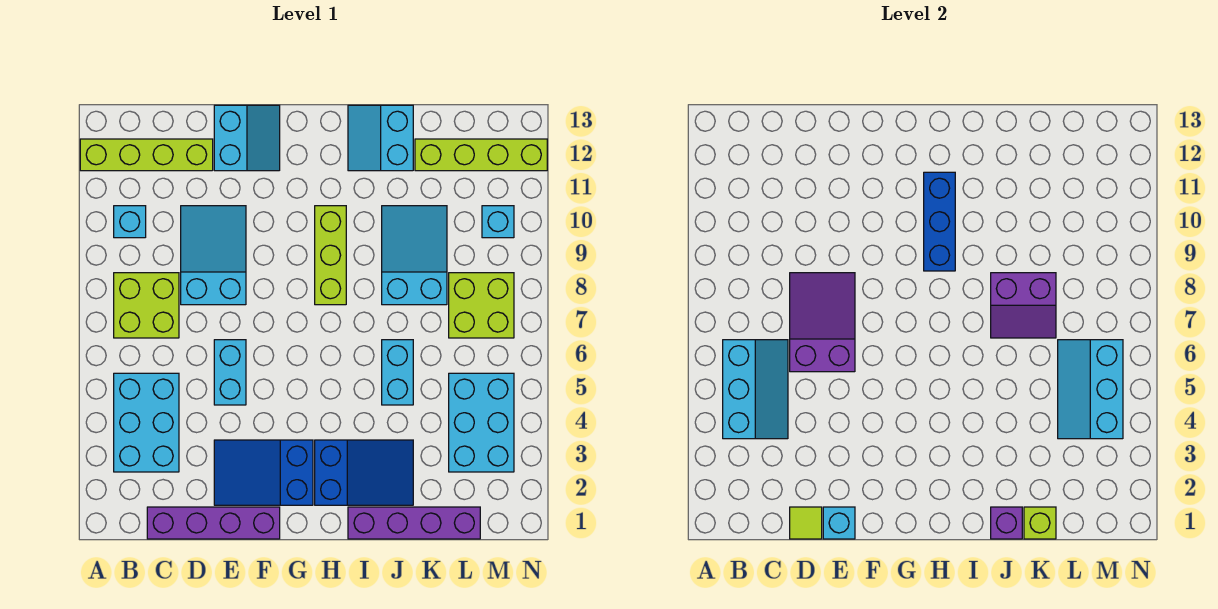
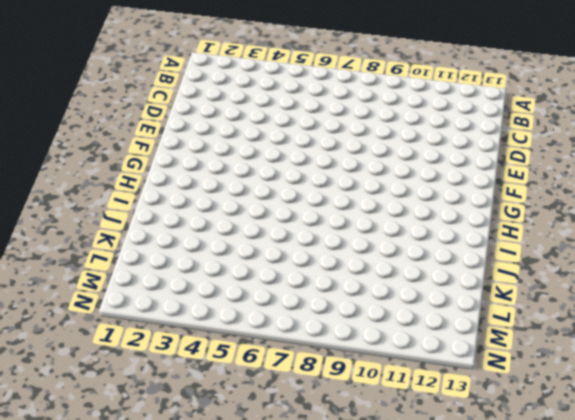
none -> lime brick A12:D12 level 1
none -> cyan brick B3:C5 level 1
none -> lime brick B7:C8 level 1

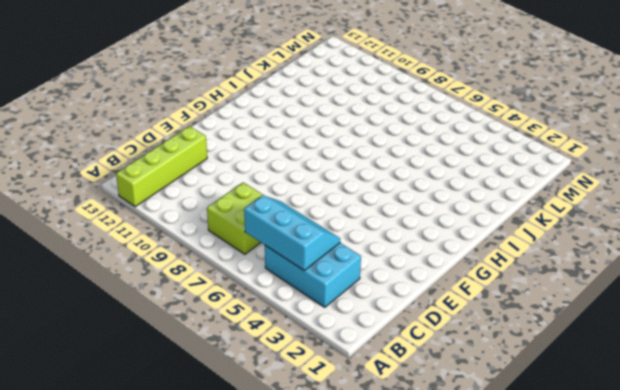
none -> cyan brick B10 level 1
none -> purple brick C1:F1 level 1
none -> cyan slope D8:E10 level 1 top 8

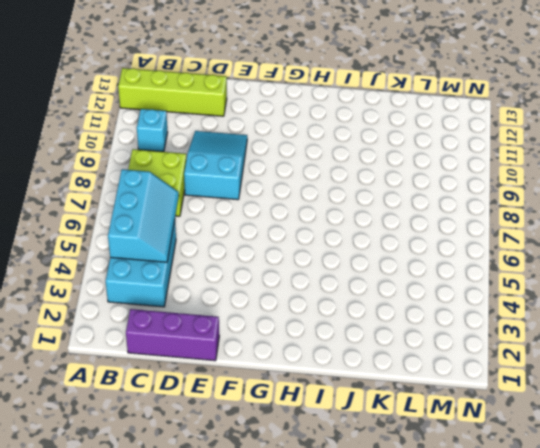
purple brick C1:E1 level 1 -> purple brick C1:F1 level 1
none -> blue slope E2:G3 level 1 top G
none -> cyan brick E5:E6 level 1
none -> cyan slope E12:F13 level 1 top E

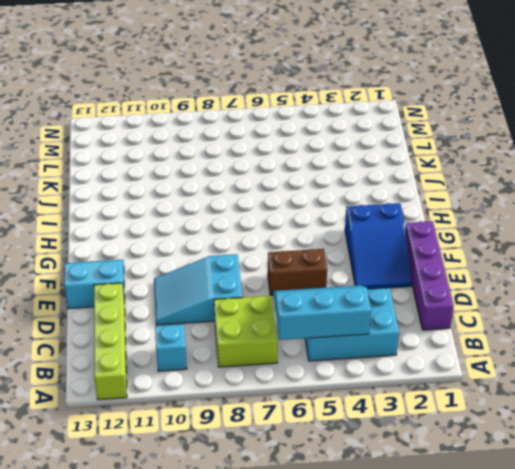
brown brick E5:E6 level 1 -> cyan brick E5:E6 level 1
none -> blue slope H2:J3 level 1 top H
none -> lime brick H8:H10 level 1
none -> purple brick I1:L1 level 1

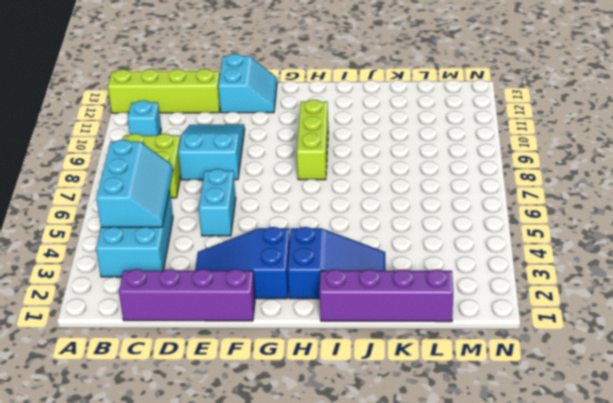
none -> cyan slope I12:J13 level 1 top J
none -> cyan brick J5:J6 level 1
none -> cyan slope J8:K10 level 1 top 8

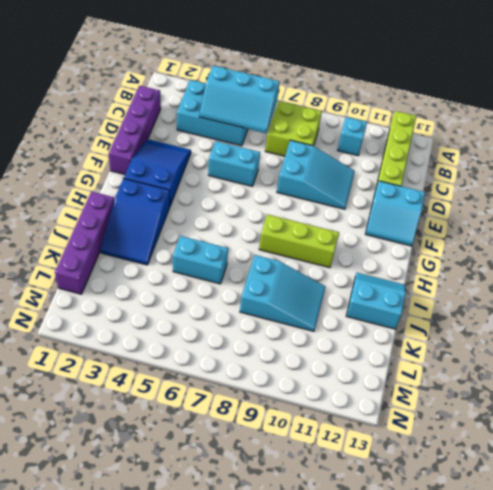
none -> lime brick K12:N12 level 1
none -> cyan brick L3:M5 level 1
none -> lime brick L7:M8 level 1

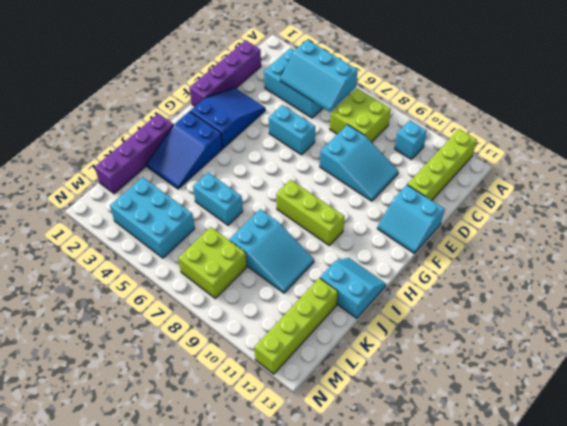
none -> cyan brick M10 level 1
none -> lime tile D1 level 2
none -> purple slope D6:E8 level 2 top 6

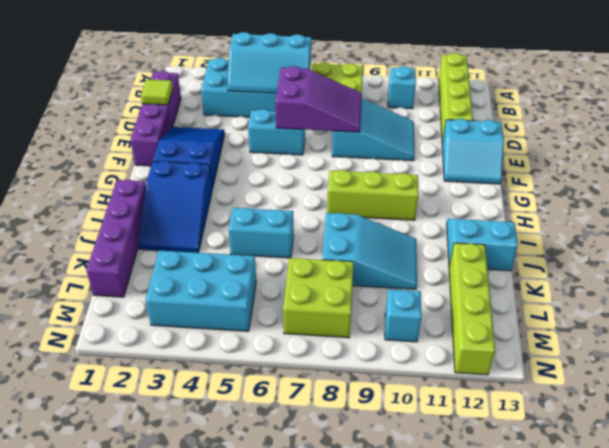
none -> cyan brick E1 level 2
none -> blue brick H9:H11 level 2
none -> purple brick J1 level 2

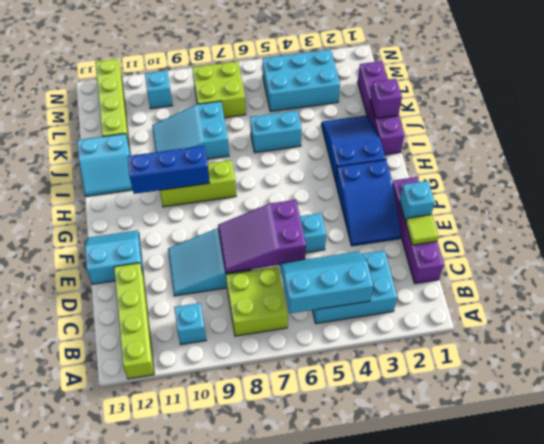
none -> purple slope J7:K8 level 2 top 8
none -> lime brick K1 level 2
none -> cyan slope L4:M6 level 2 top M

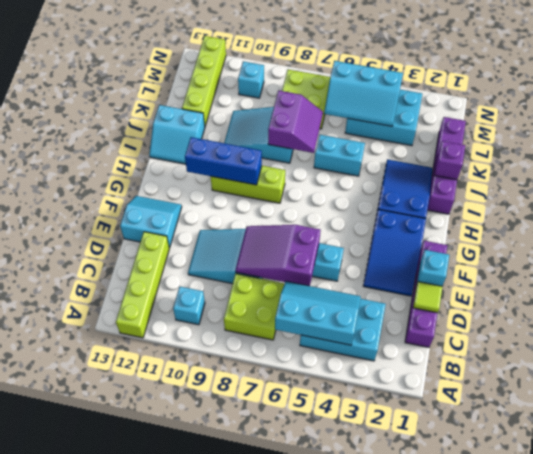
none -> lime brick K1 level 2

